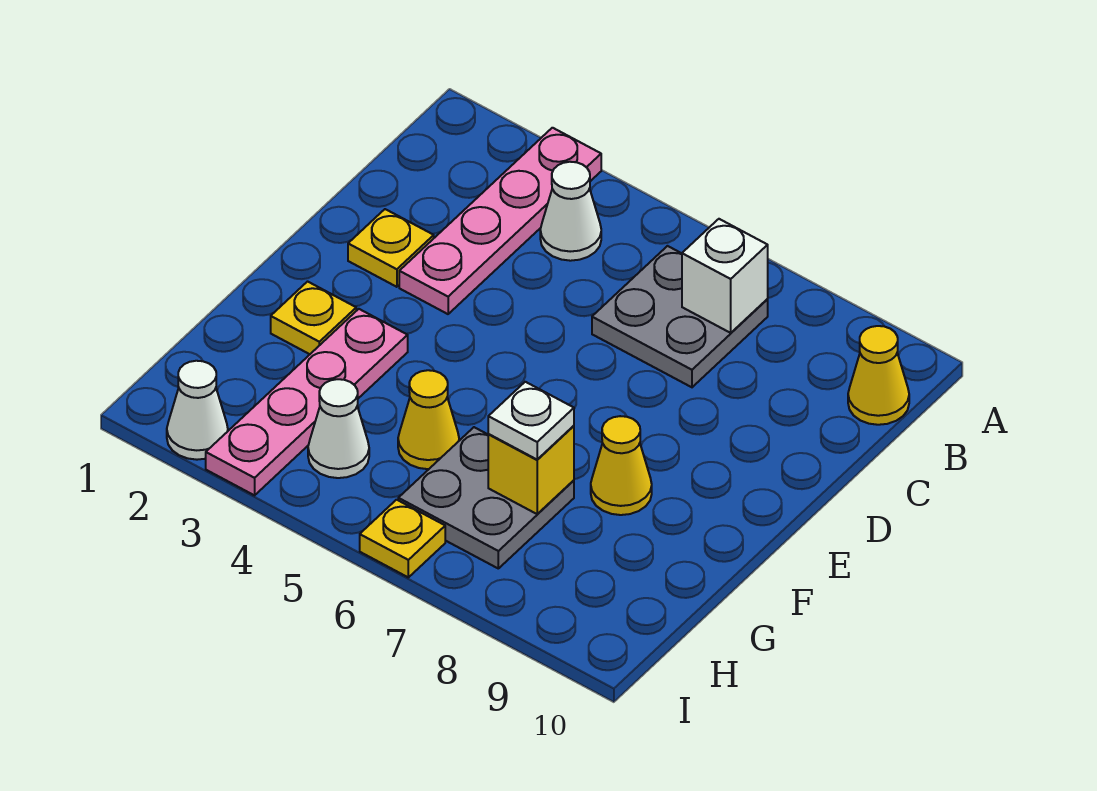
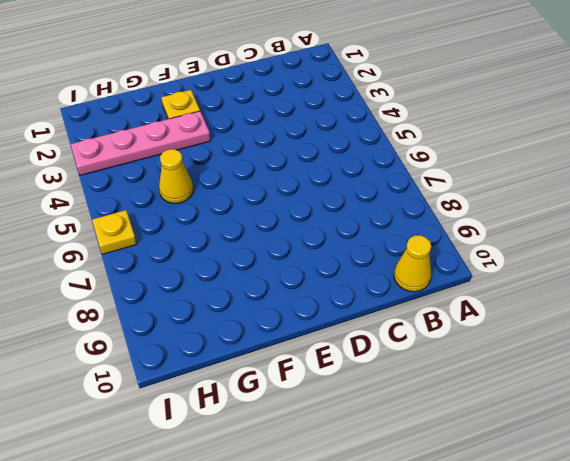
none -> pink plate A3:D3 level 1
none -> white cone B4 level 1
none -> grey plate B6:C7 level 1

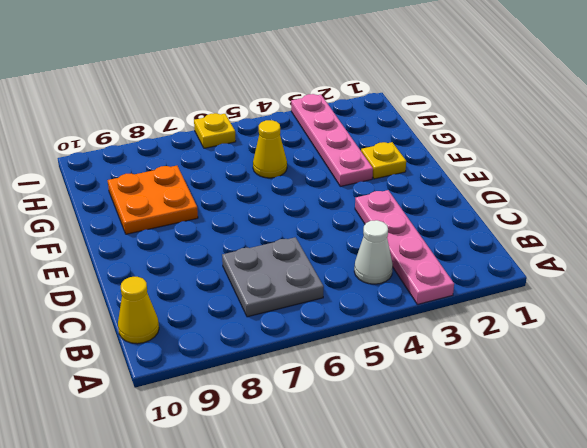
orange plate F8:G9 level 1 -> yellow cone F8 level 1
none -> yellow plate D2 level 1
none -> grey plate G6:H7 level 1
none -> white cone H4 level 1

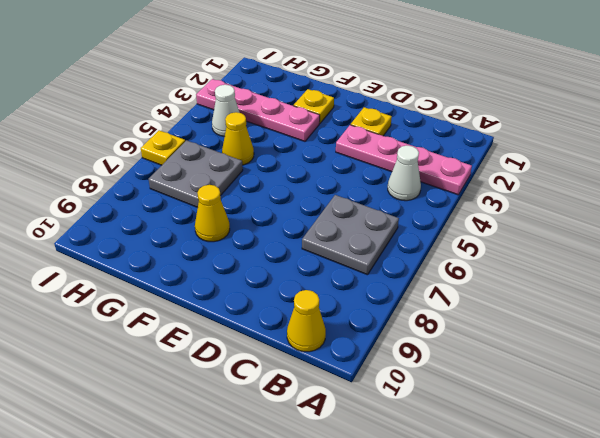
none -> white cone I2 level 1
none -> white brick B7 level 2
none -> yellow brick G7 level 2

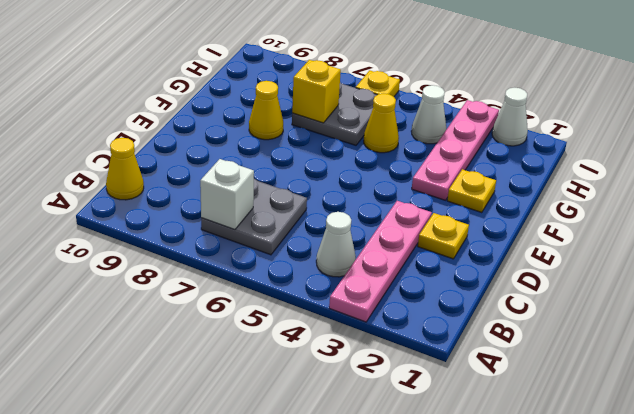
none -> white plate G7 level 3

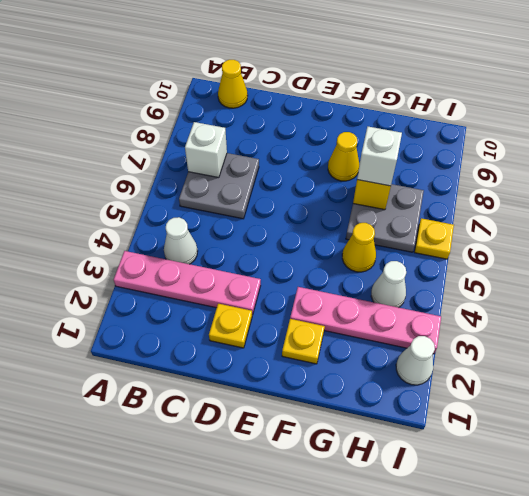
white brick G7 level 3 -> white plate G7 level 3

